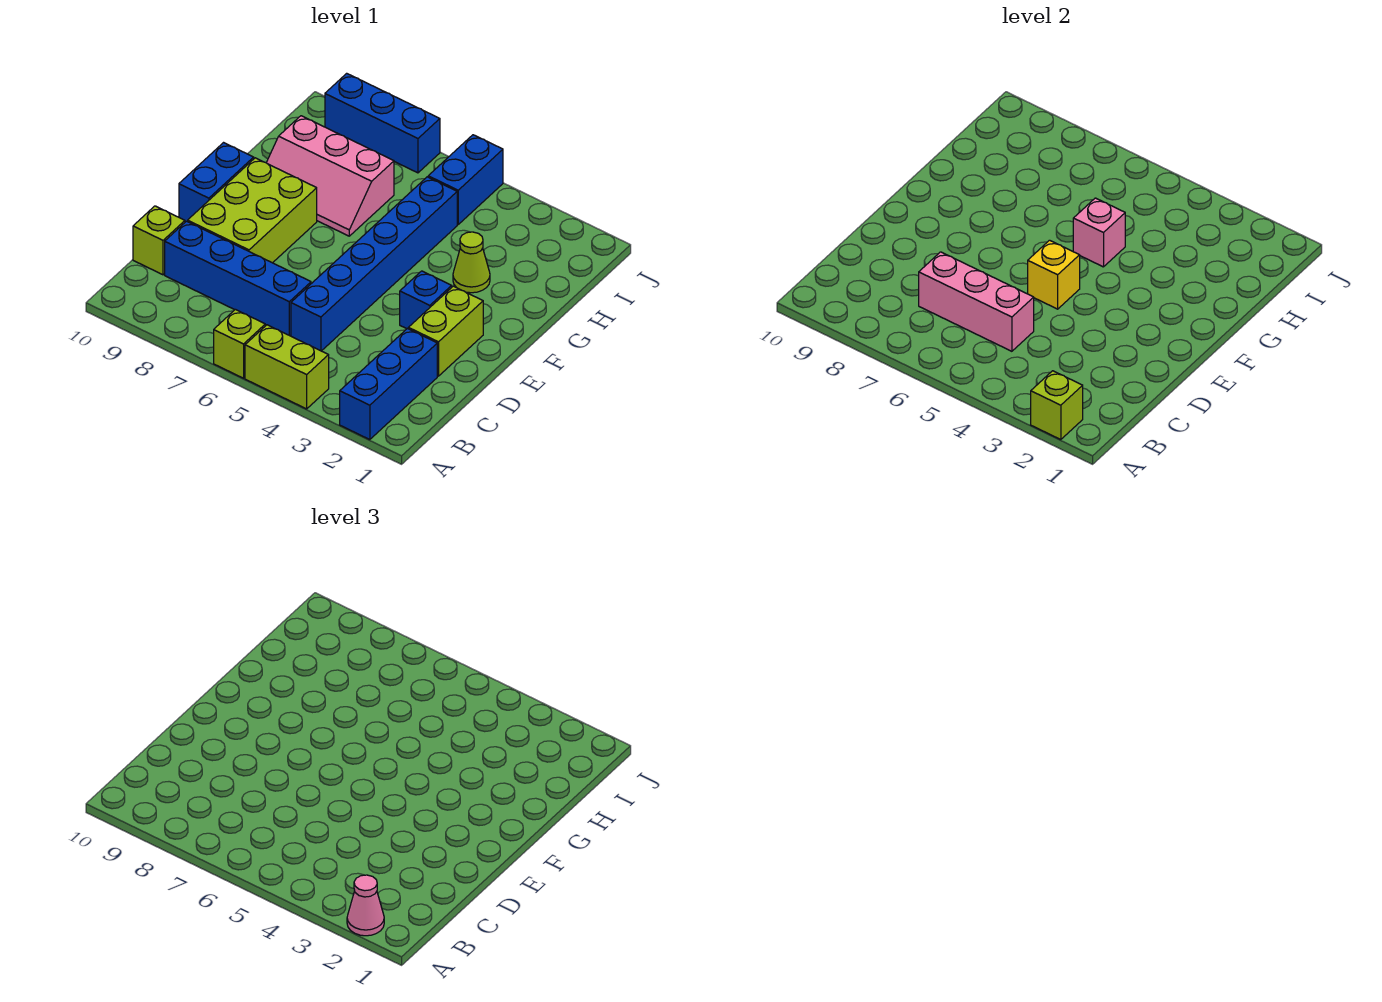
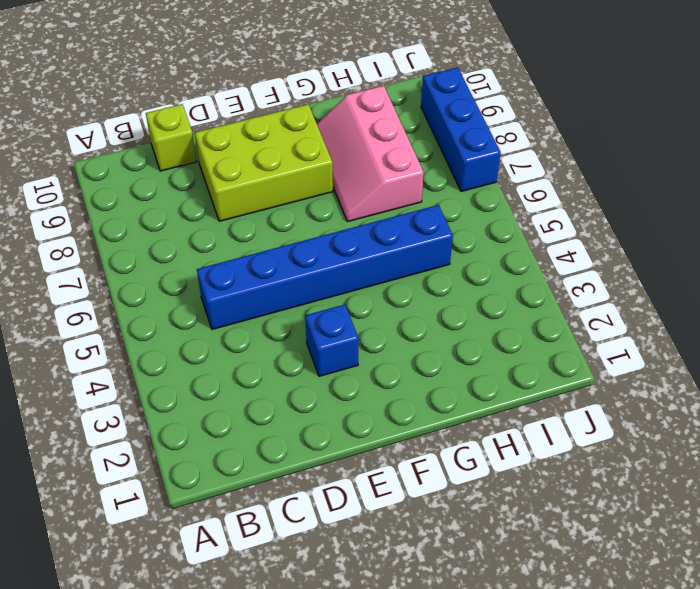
none -> blue brick A2:C2 level 1
none -> lime brick A4:A5 level 1
none -> lime brick A6 level 1

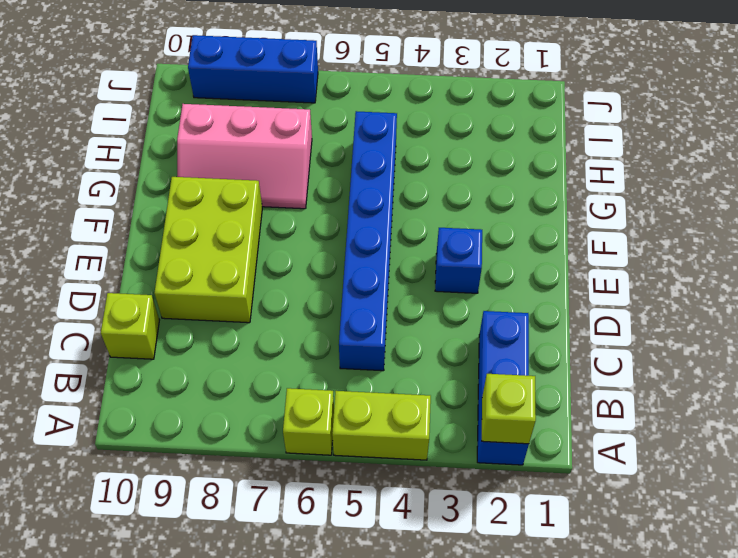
none -> blue brick C6:C9 level 1
none -> lime brick D2:E2 level 1
none -> blue brick E10:F10 level 1

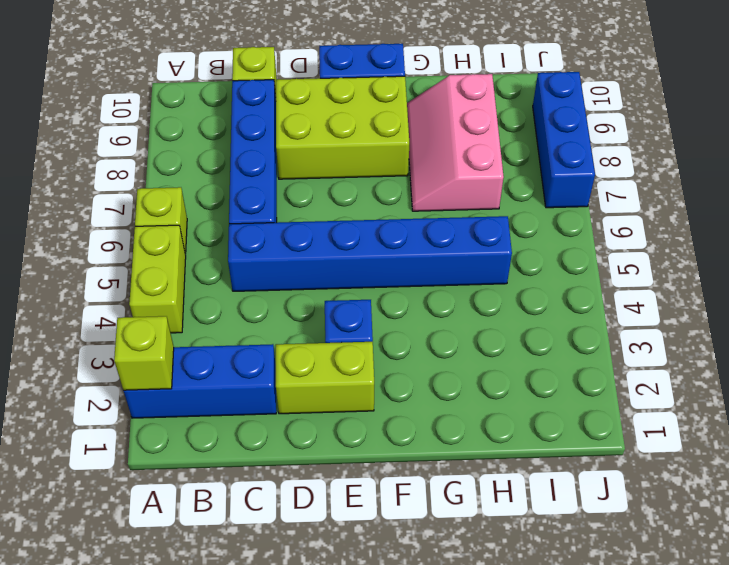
none -> lime cone G3 level 1
none -> blue brick I5:J5 level 1
none -> pink brick C5:C7 level 2

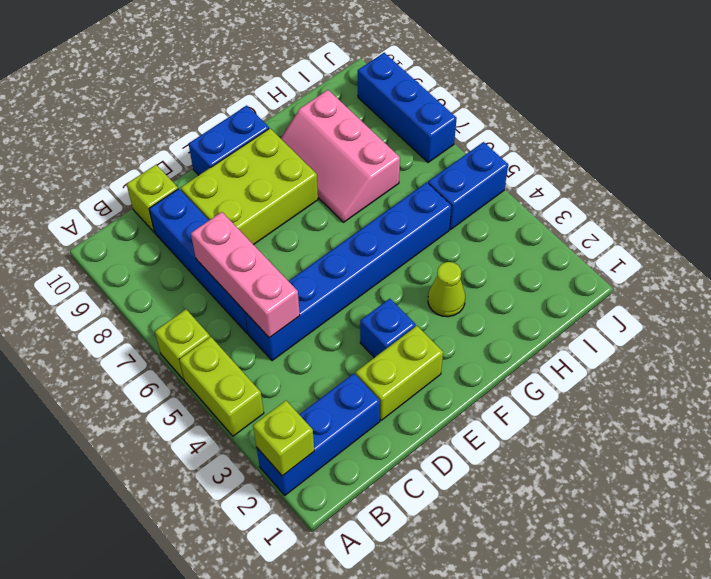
none -> yellow brick E5 level 2
none -> pink brick G5 level 2
none -> pink cone A2 level 3

